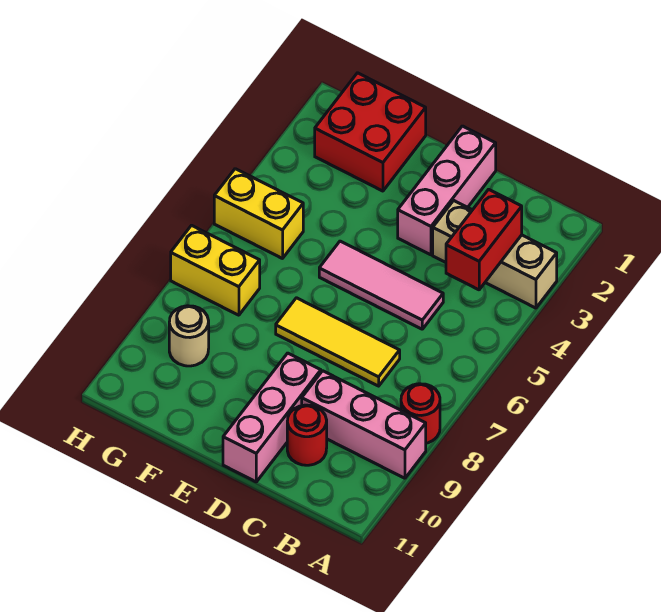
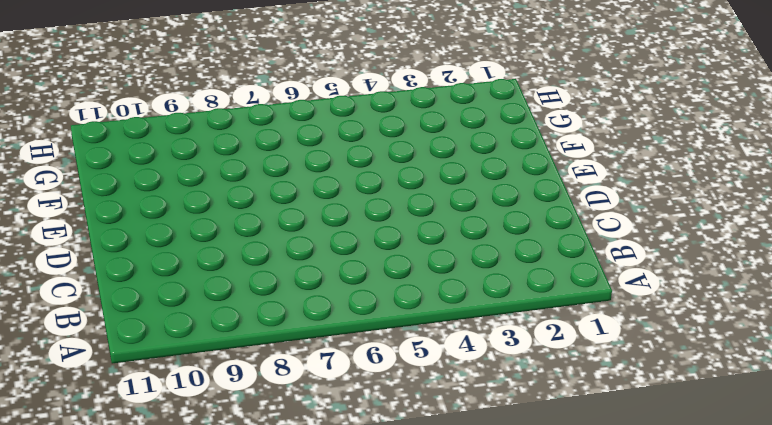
none -> tan brick A3:C3 level 1
none -> red round brick A8 level 1
none -> pink brick A9:C9 level 1

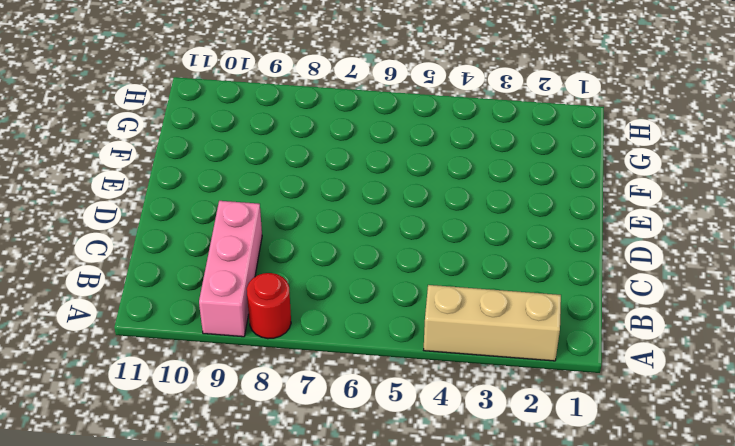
tan brick A2:A4 level 1 -> tan brick A3:C3 level 1
none -> pink tile C5:E5 level 1
none -> yellow tile C7:E7 level 1
none -> red round brick C10 level 1

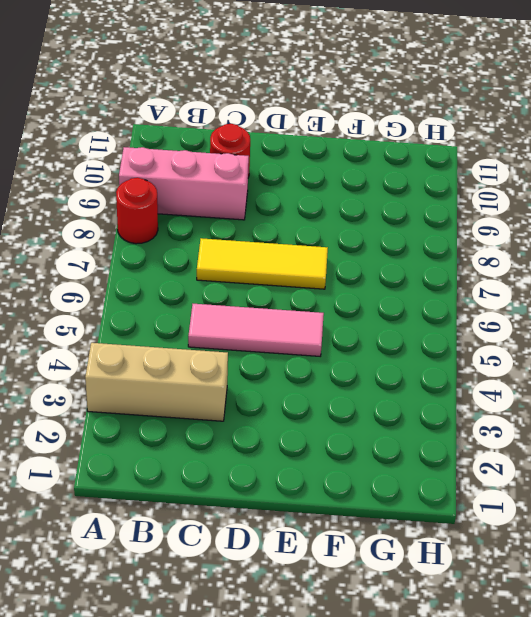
none -> pink brick D1:D3 level 1
none -> pink brick D9:D11 level 1
none -> red brick F1:G2 level 1

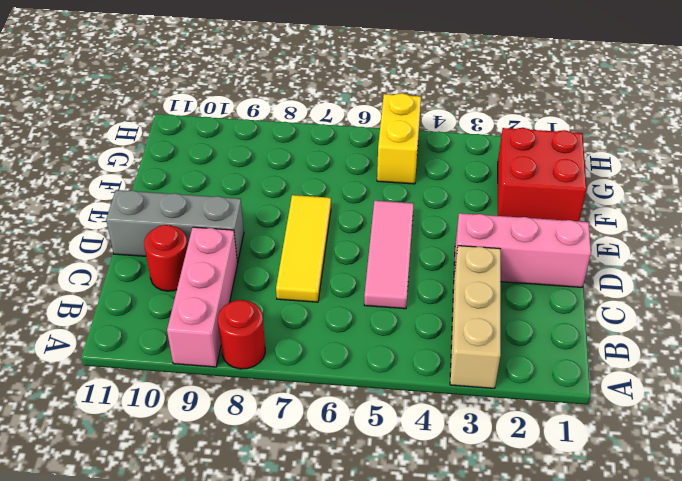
grey brick D9:D11 level 1 -> pink brick D9:D11 level 1
none -> yellow brick G7:H7 level 1
none -> tan round brick G9 level 1
none -> red brick B3:B4 level 2

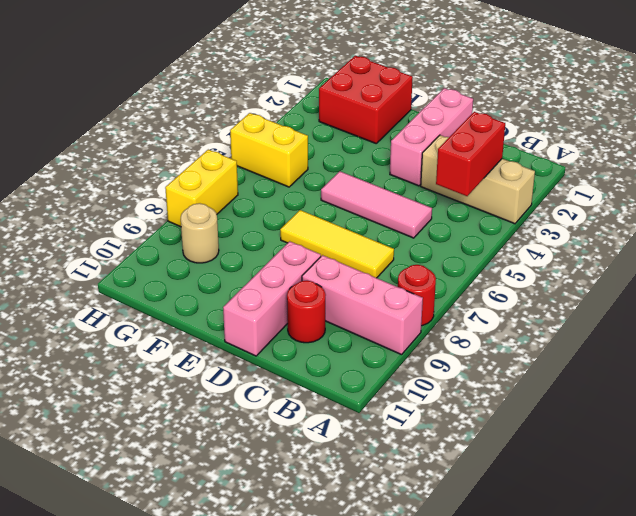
yellow brick H7:H8 level 1 -> yellow brick G7:H7 level 1

